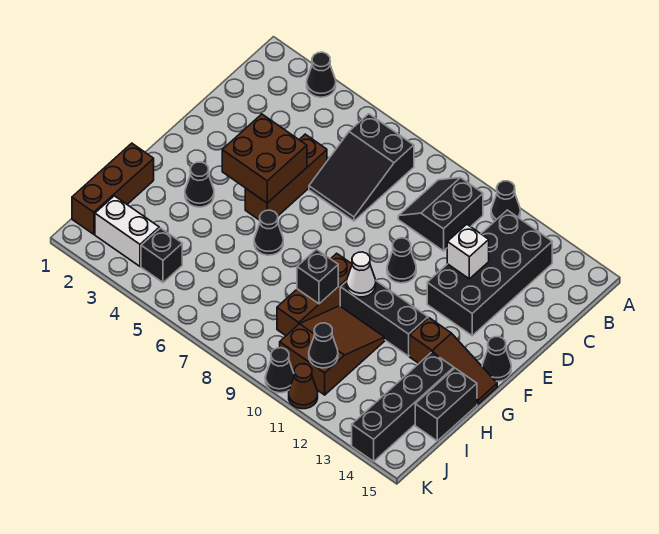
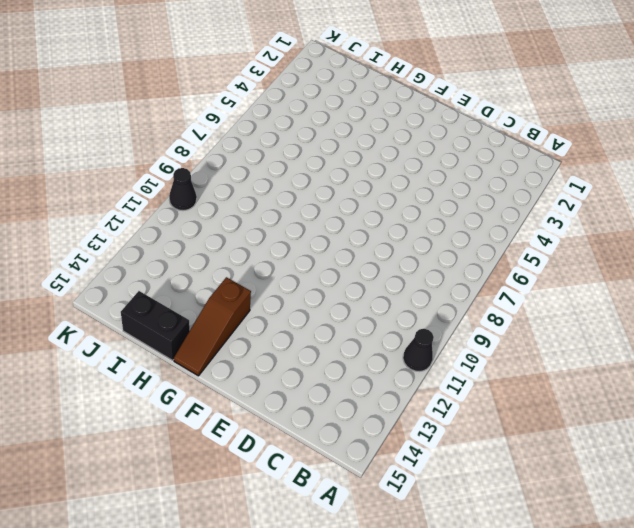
none -> black cone A3 level 1
none -> black slope B6:D7 level 1 top B
none -> black slope B9:C10 level 1 top 10

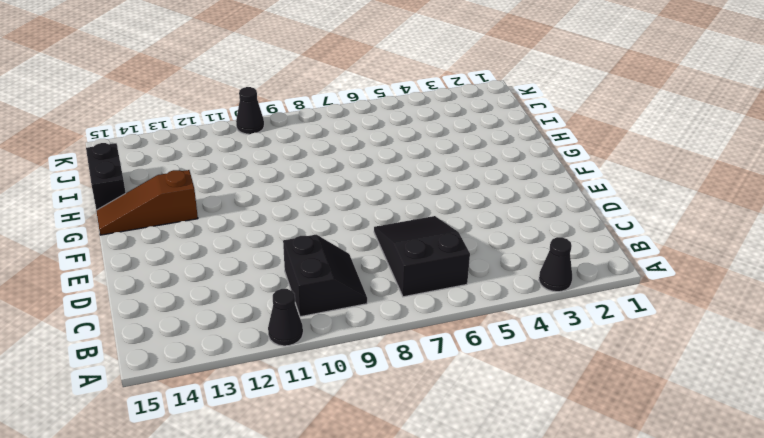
none -> black brick B12:E13 level 1
none -> brown brick D5:F5 level 1
none -> black cone E10 level 1

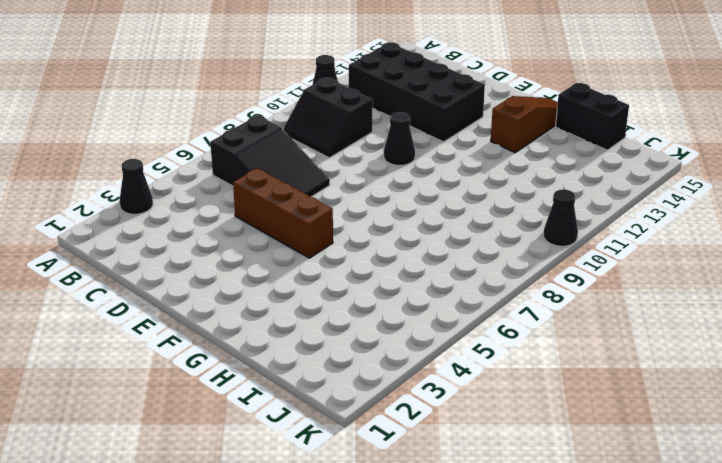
none -> black cone F15 level 1
none -> black cone G3 level 1
none -> black cone G6 level 1

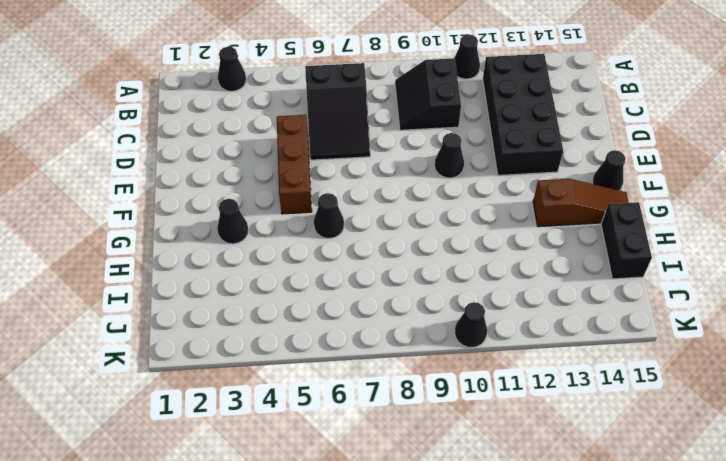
none -> brown brick G9:I9 level 1
none -> black brick G10:G12 level 1
none -> brown brick H1:J1 level 1

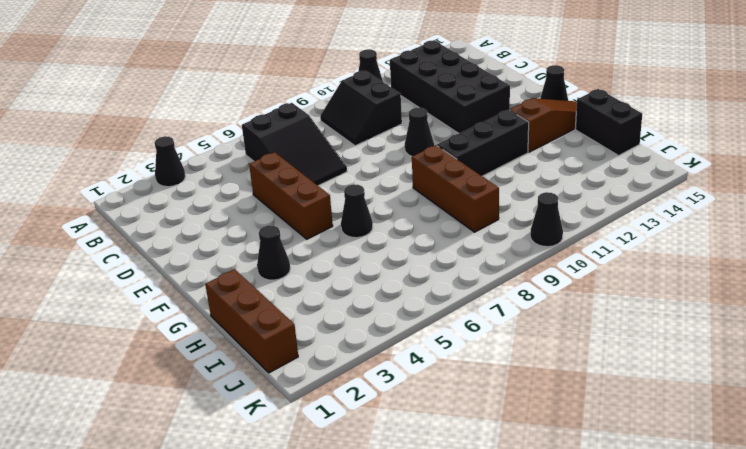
none -> brown slope H10:J11 level 1 top J
none -> black brick H14:K14 level 1
none -> white brick J2:J3 level 1

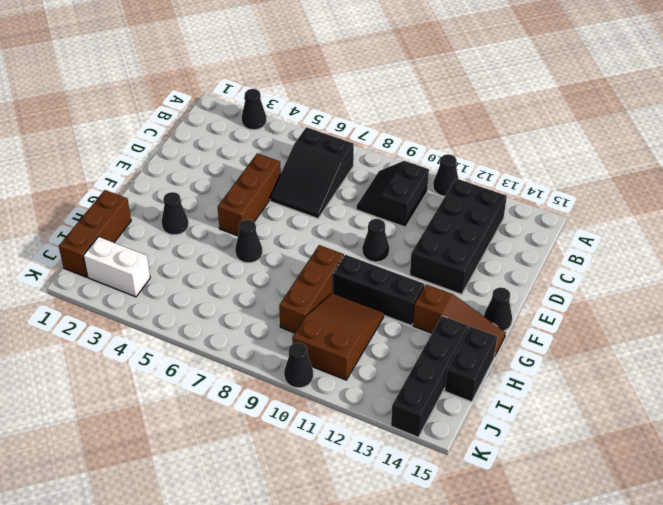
none -> black brick J4 level 1
none -> brown cone K11 level 1
none -> white brick D12 level 2

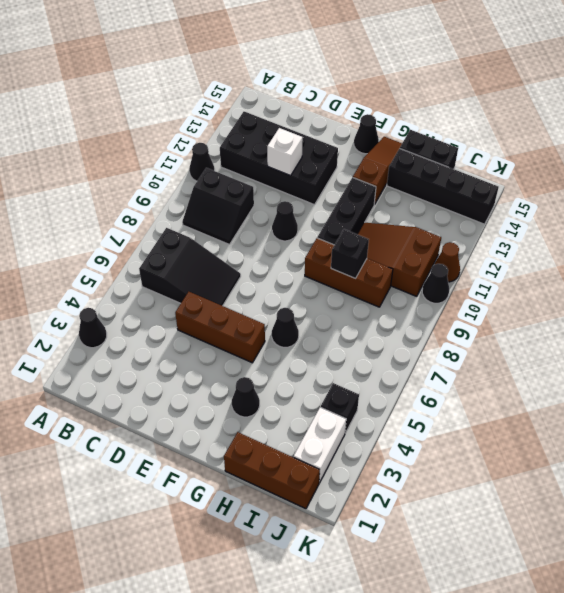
none -> brown brick E4:F5 level 2
none -> white cone G10 level 2
none -> black cone J11 level 2

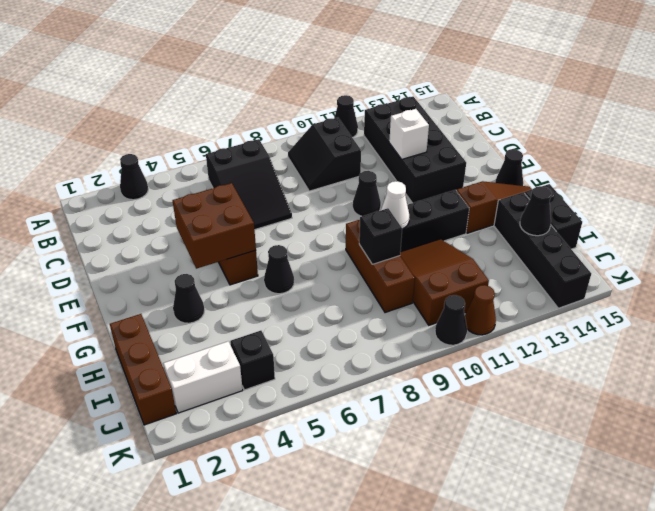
black cone I14 level 2 -> black cone J11 level 2

